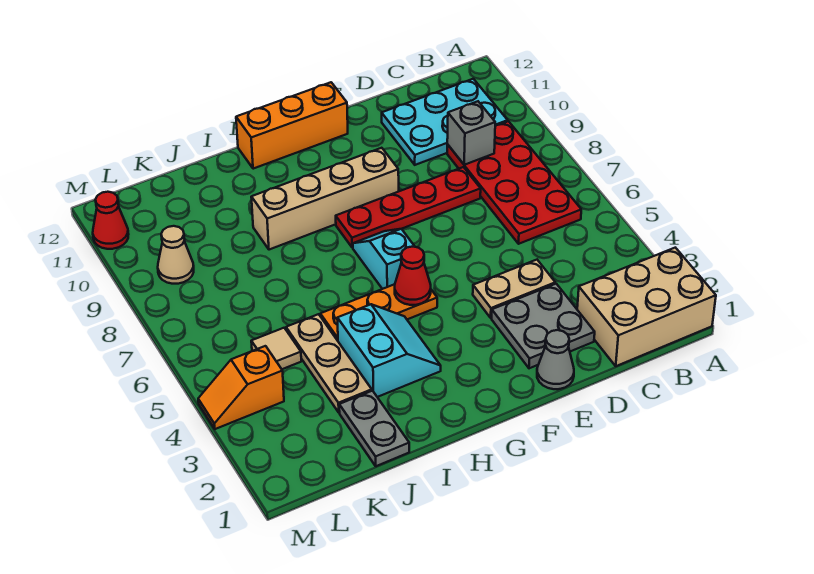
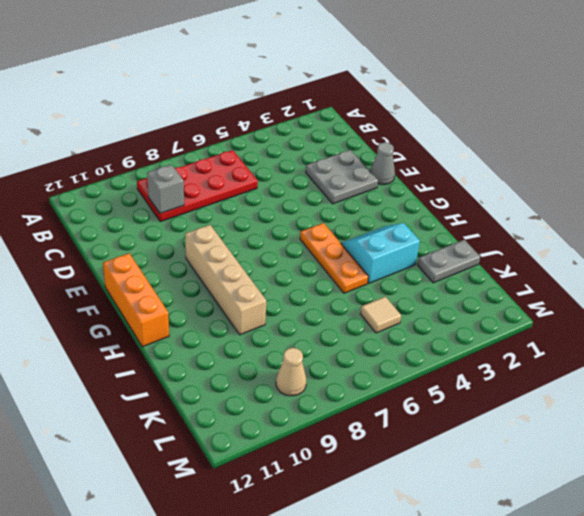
none -> tan brick A1:C2 level 1
none -> cyan plate B10:D11 level 1
none -> tan plate D4:E4 level 1

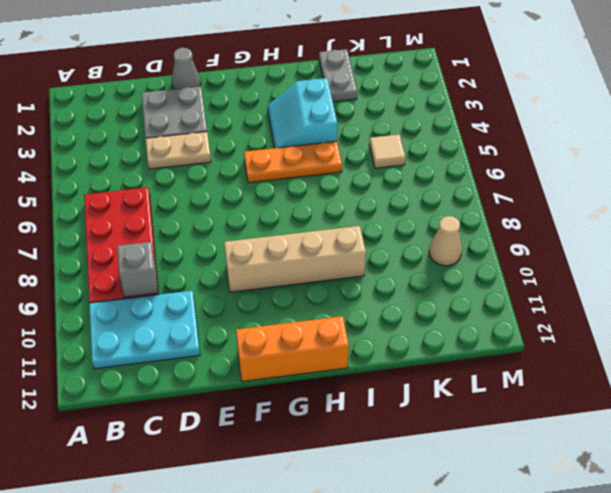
none -> tan brick A1:C2 level 1
none -> red plate D8:G8 level 1
none -> cyan slope G6:G7 level 1 top 6

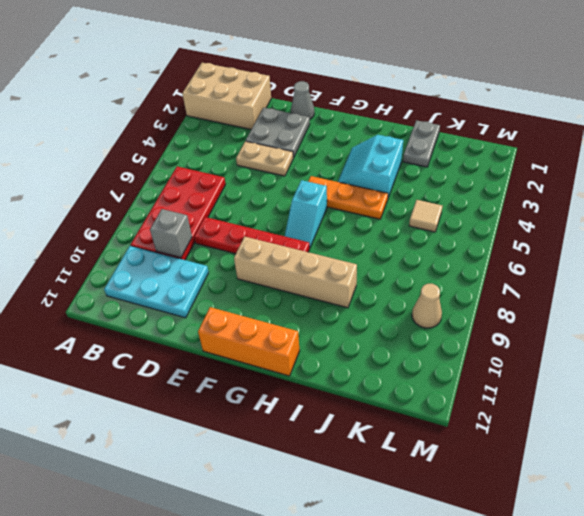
none -> tan plate J3:J5 level 1
none -> orange slope L4:M4 level 1 top L
none -> red cone M11 level 1

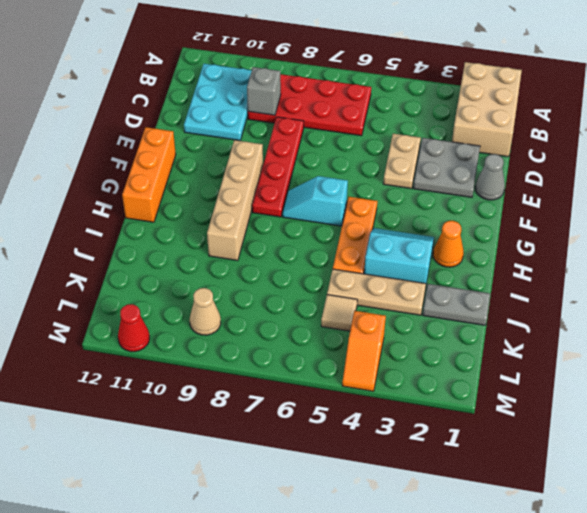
orange cone H2 level 1 -> none
none -> red cone G5 level 2

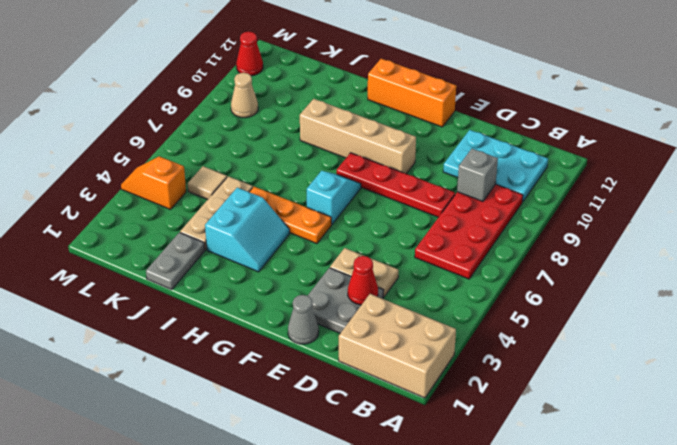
red cone D3 level 2 -> red cone G5 level 2

